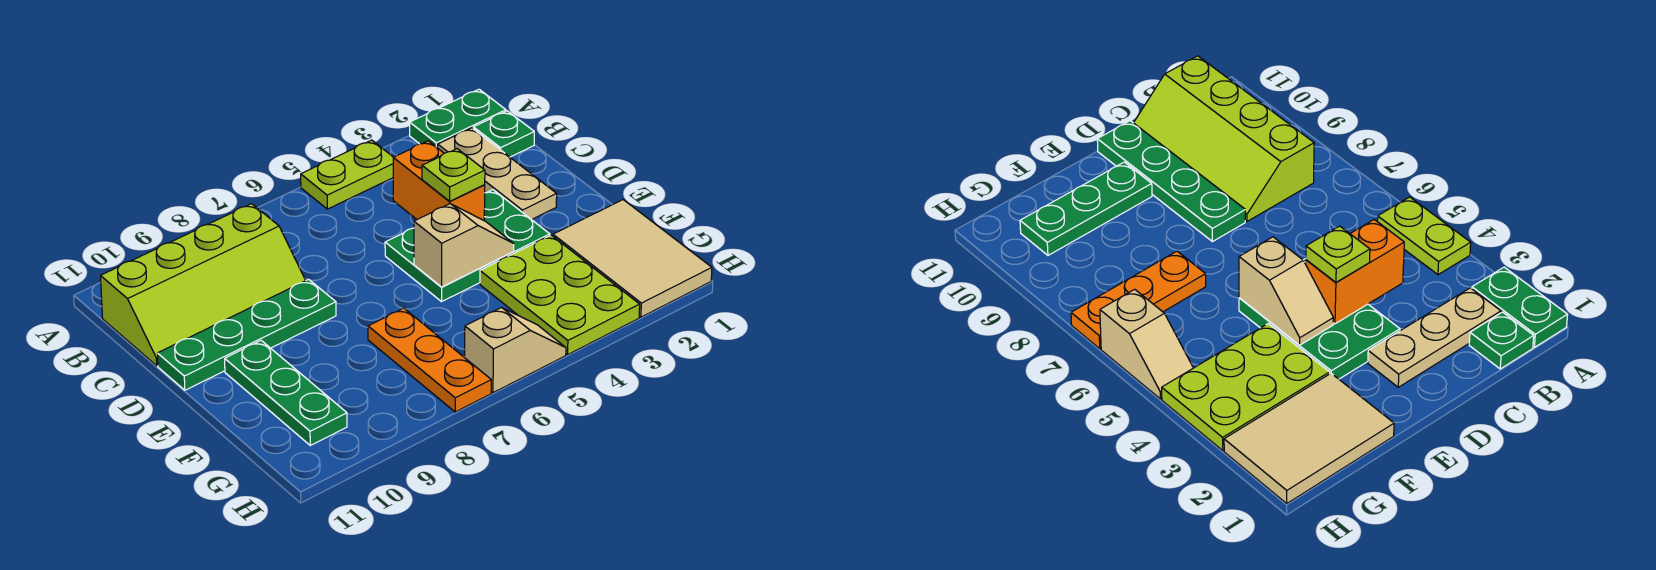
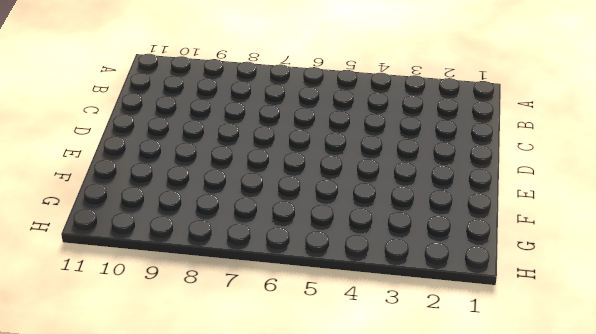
none -> green plate A1:A2 level 1
none -> lime plate A4:A5 level 1
none -> green plate B1 level 1

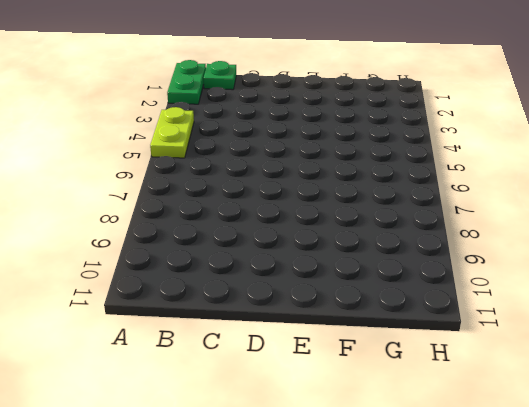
none -> tan plate B2:D2 level 1
none -> lime slope B8:C11 level 1 top B
none -> green plate D3:E5 level 1

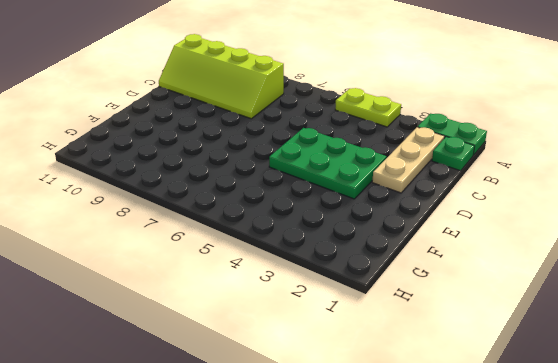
none -> green plate D8:D11 level 1
none -> green plate E10:G10 level 1
none -> tan tile F1:H2 level 1

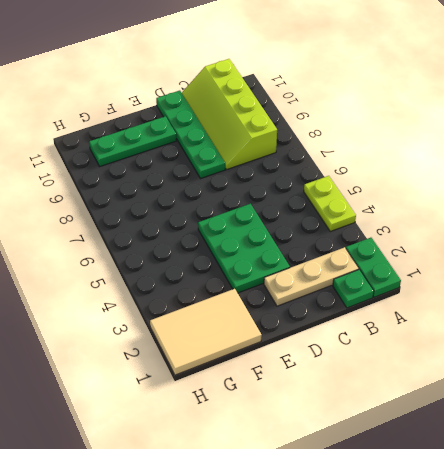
none -> lime plate F3:H4 level 1
none -> orange plate F7:H7 level 1
none -> tan slope H5:H6 level 1 top 6

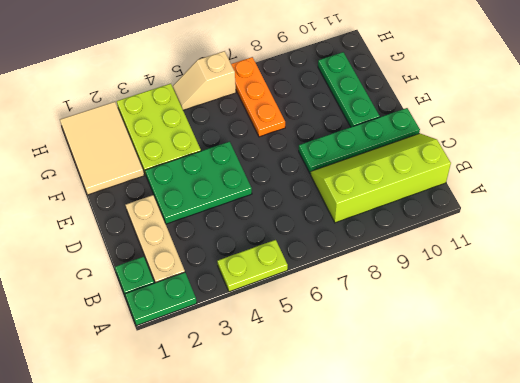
none -> orange brick C4:D4 level 2
none -> tan slope E4:E5 level 2 top 5
none -> lime plate D4 level 3

